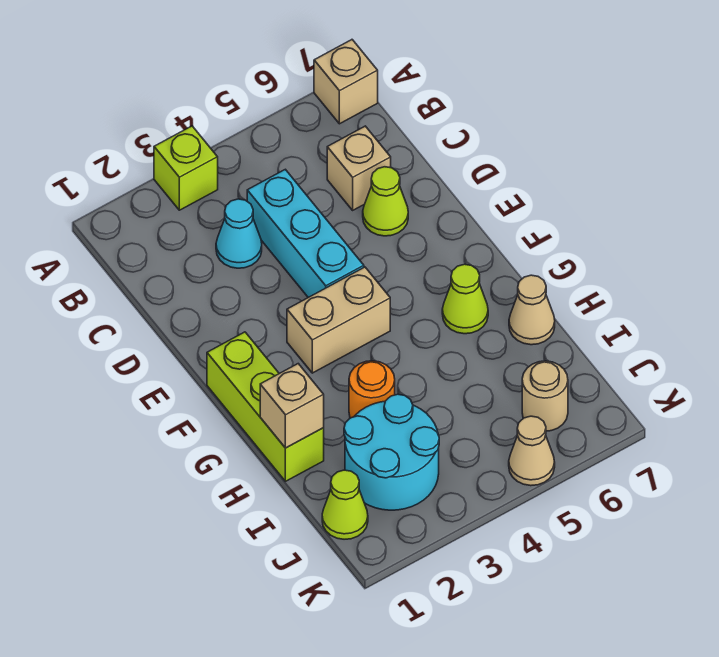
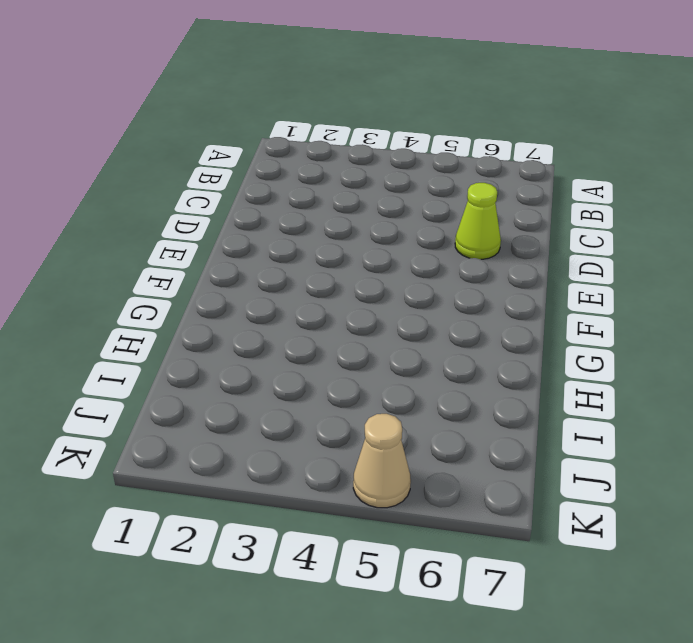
none -> lime brick A3 level 1
none -> tan brick A7 level 1
none -> cyan cone C3 level 1

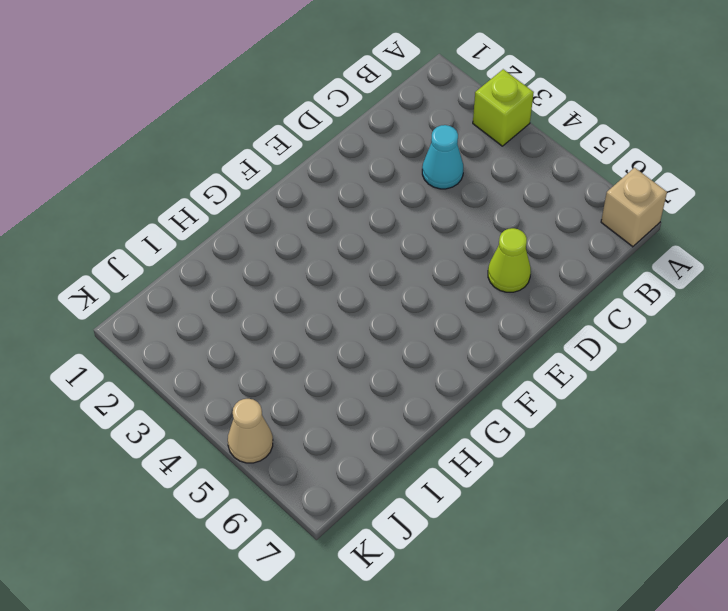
none -> cyan brick C4:E4 level 1
none -> tan brick C6 level 1
none -> lime brick F1:H1 level 1

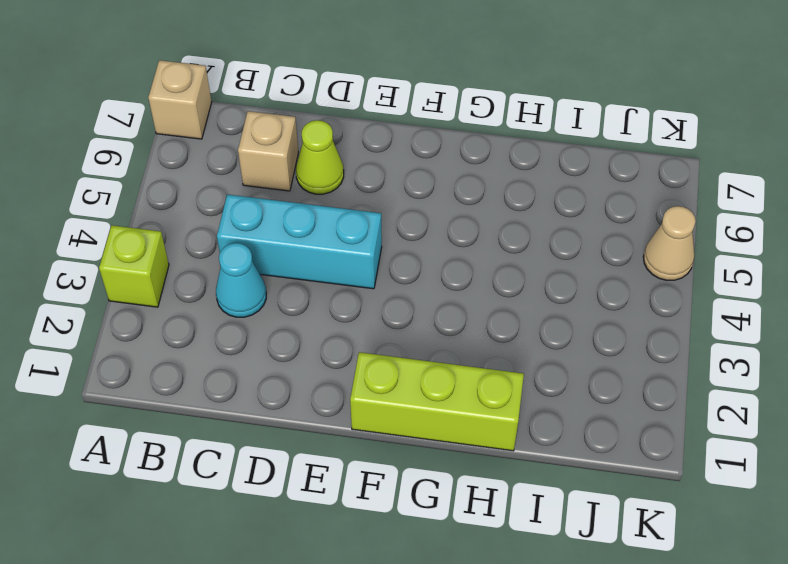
none -> tan brick F3:F4 level 1
none -> lime cone G6 level 1
none -> orange round brick H3 level 1

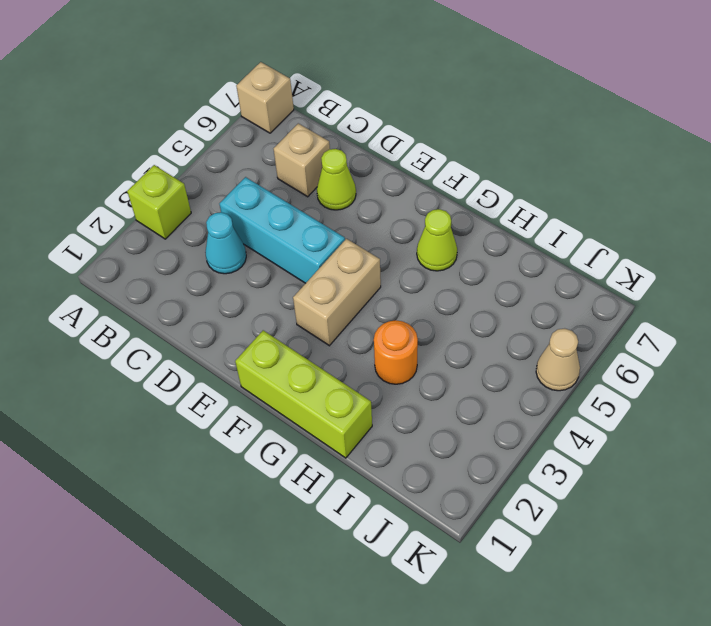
none -> tan cone H7 level 1
none -> cyan round brick I2:J3 level 1
none -> lime cone J1 level 1

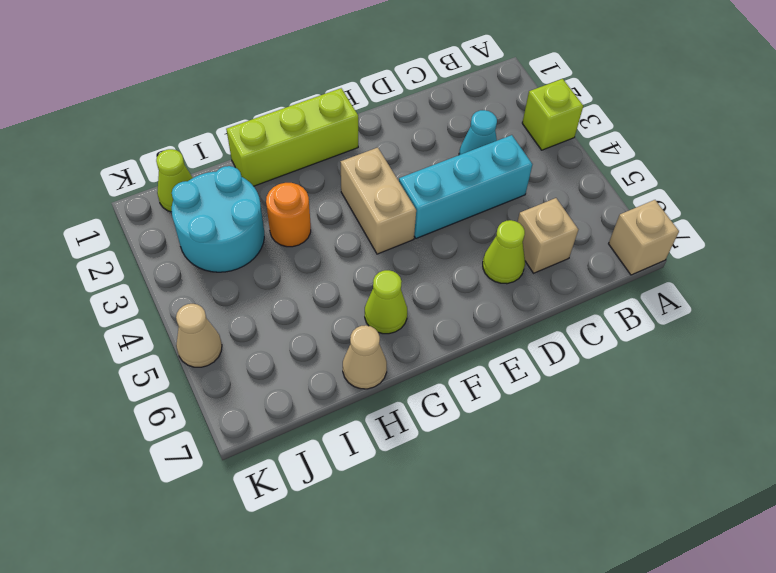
none -> tan round brick J6 level 1
none -> tan brick H1 level 2

